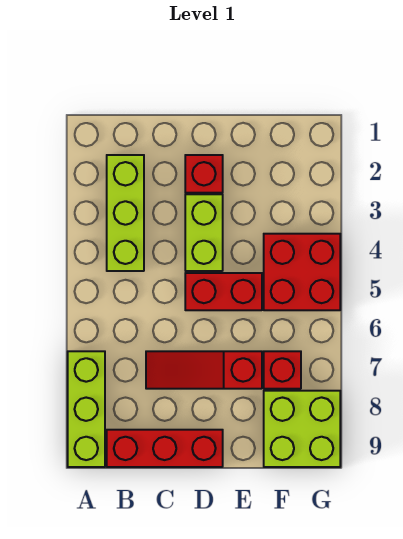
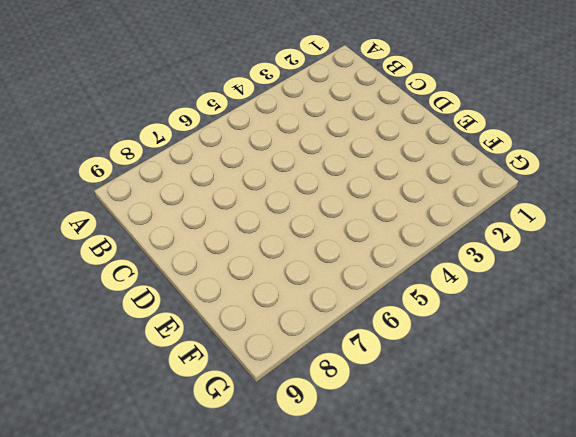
none -> lime brick A7:A9 level 1
none -> lime brick B2:B4 level 1

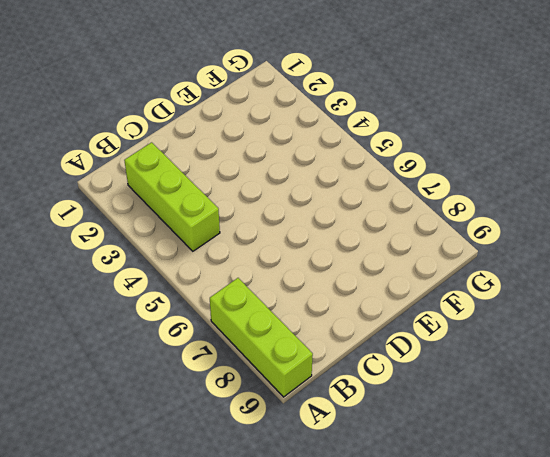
none -> red brick B9:D9 level 1
none -> red slope C7:E7 level 1 top E

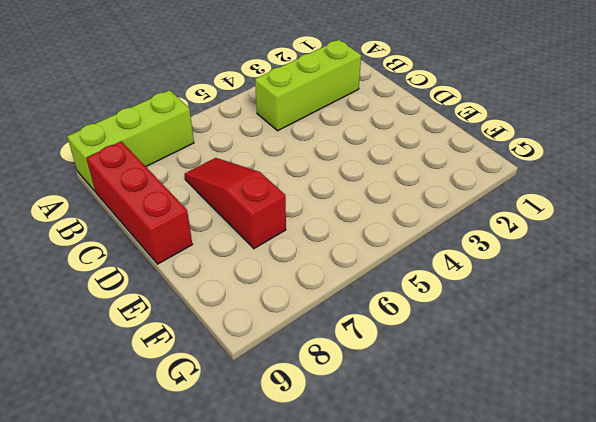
none -> red brick D2 level 1
none -> lime brick D3:D4 level 1

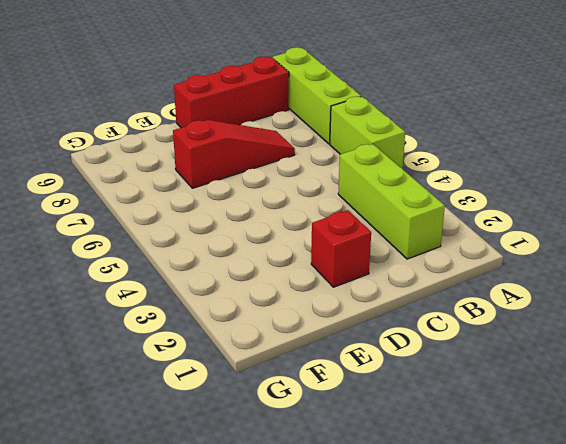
lime brick A5:A6 level 1 -> lime brick D3:D4 level 1
none -> red brick D5:E5 level 1
none -> red brick F4:G5 level 1

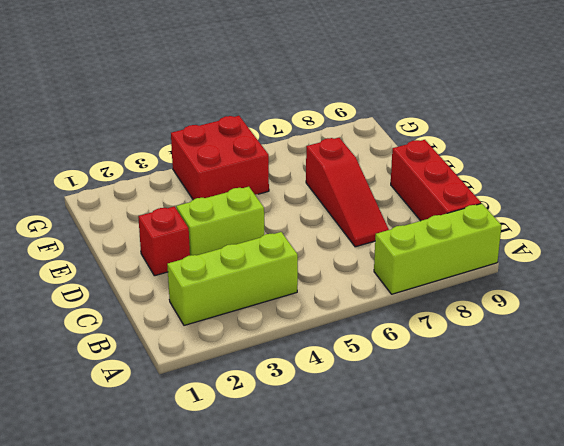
none -> red brick D5:E5 level 1
none -> red brick F7 level 1

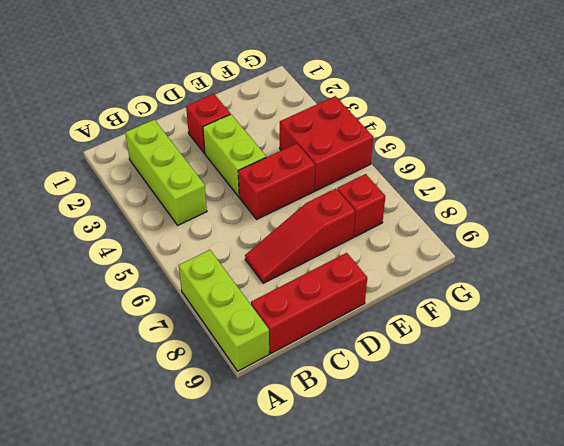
none -> lime brick F8:G9 level 1

